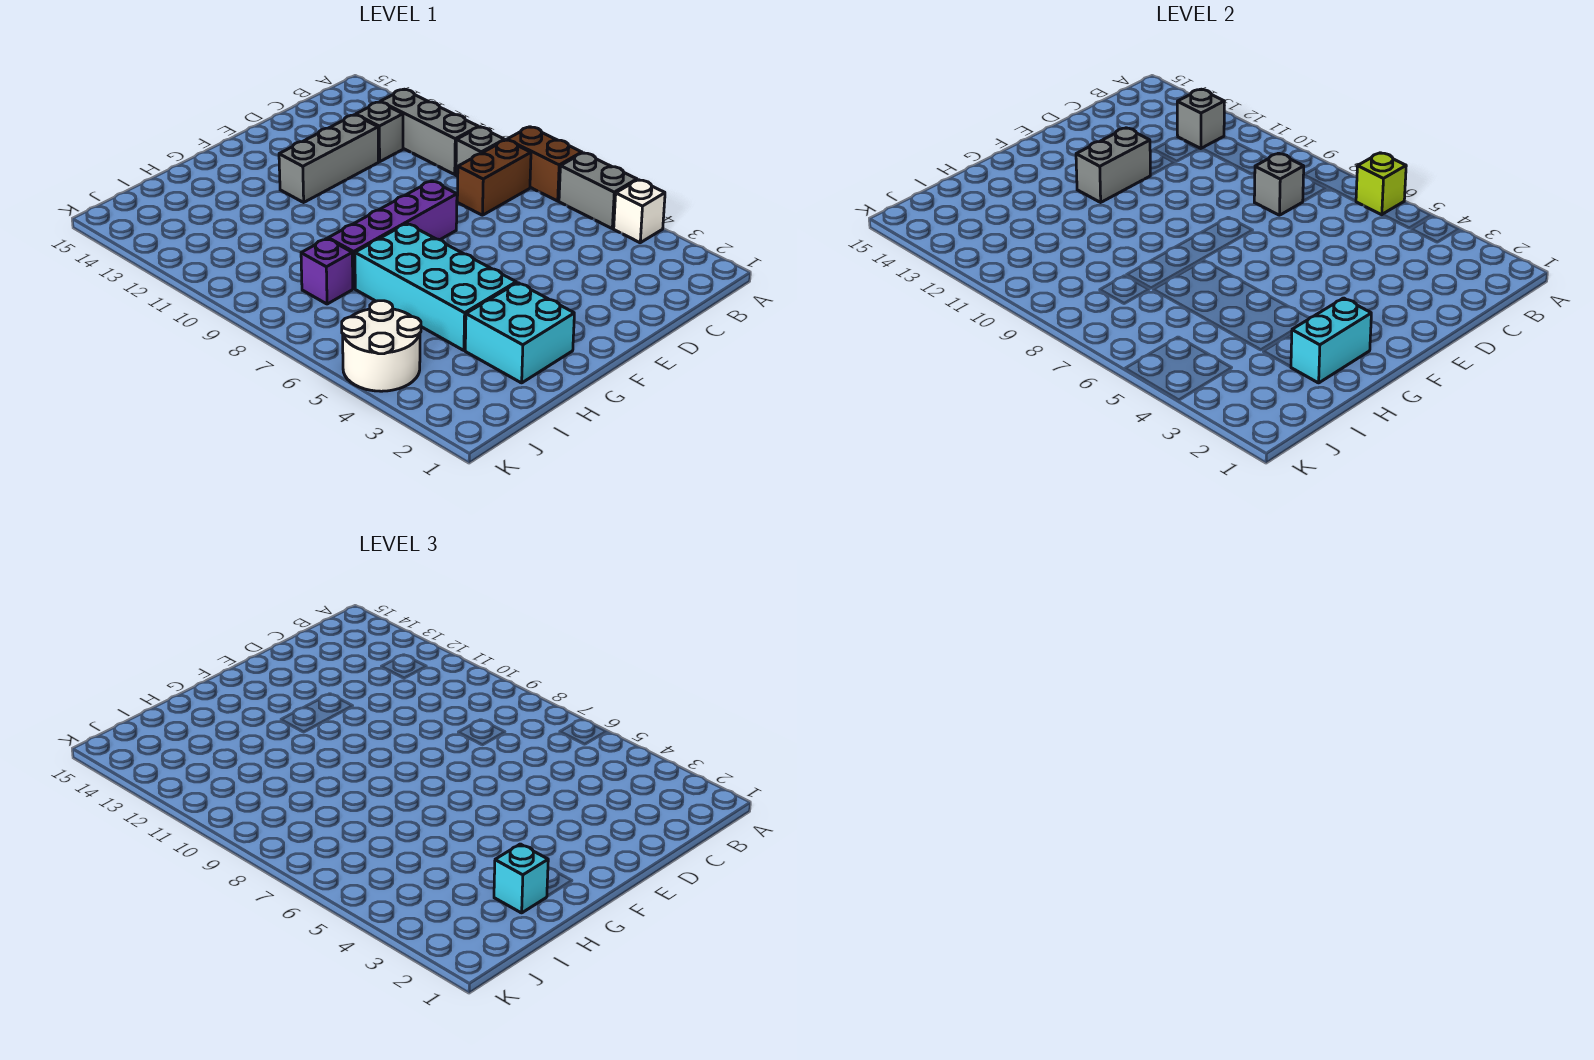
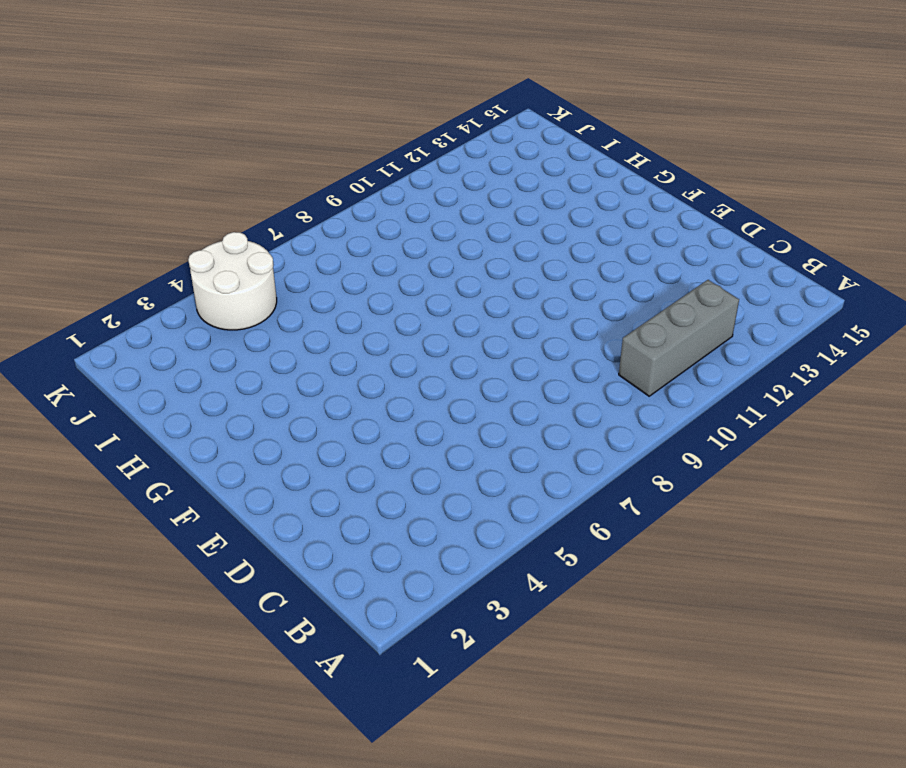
none -> white brick A4 level 1
none -> grey brick A5:A6 level 1
none -> brown brick A7:A8 level 1

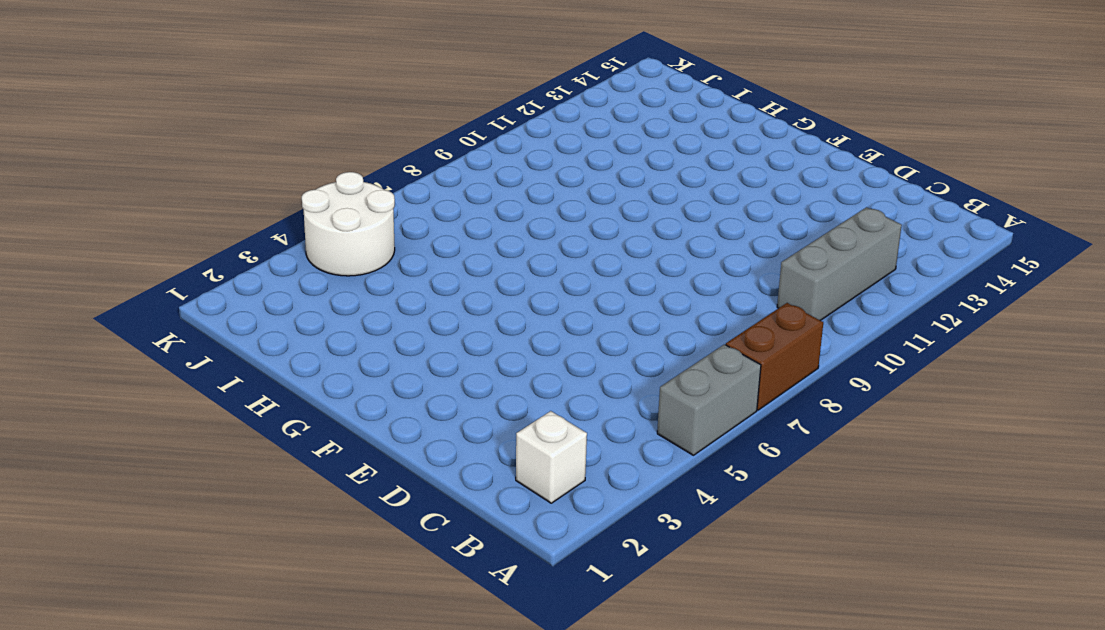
white brick B2 level 1 -> white brick A4 level 1
none -> brown brick B8:C8 level 1
none -> grey brick B9 level 1
none -> grey brick C12 level 1

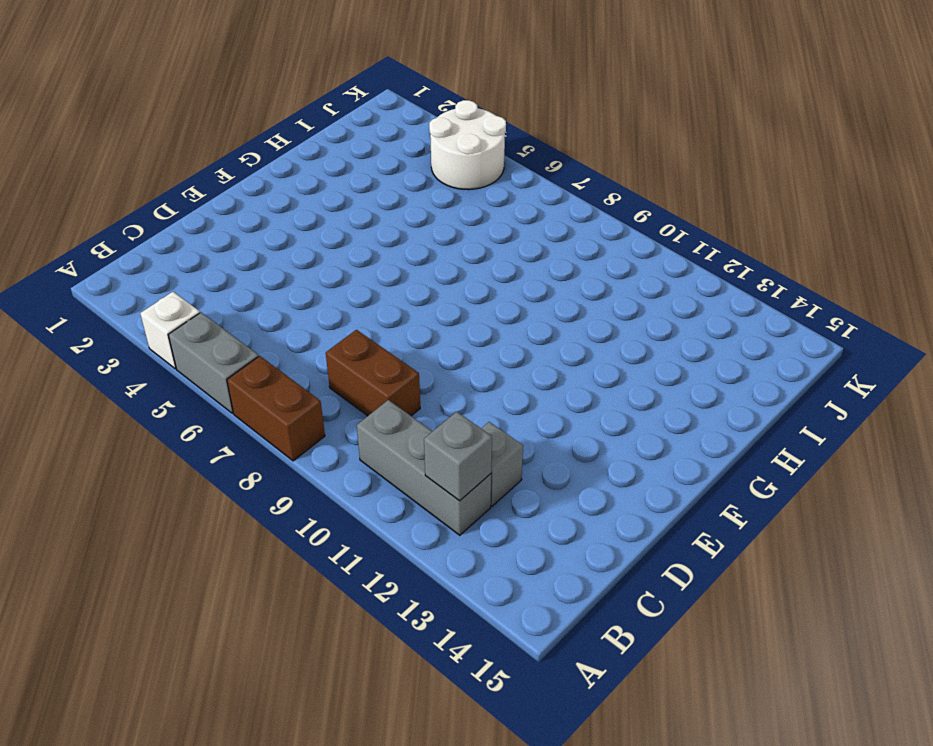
brown brick C8:C9 level 1 -> brown brick B8:C8 level 1
none -> grey brick B9 level 1
none -> grey brick D12:F12 level 1
none -> purple brick E8:H8 level 1

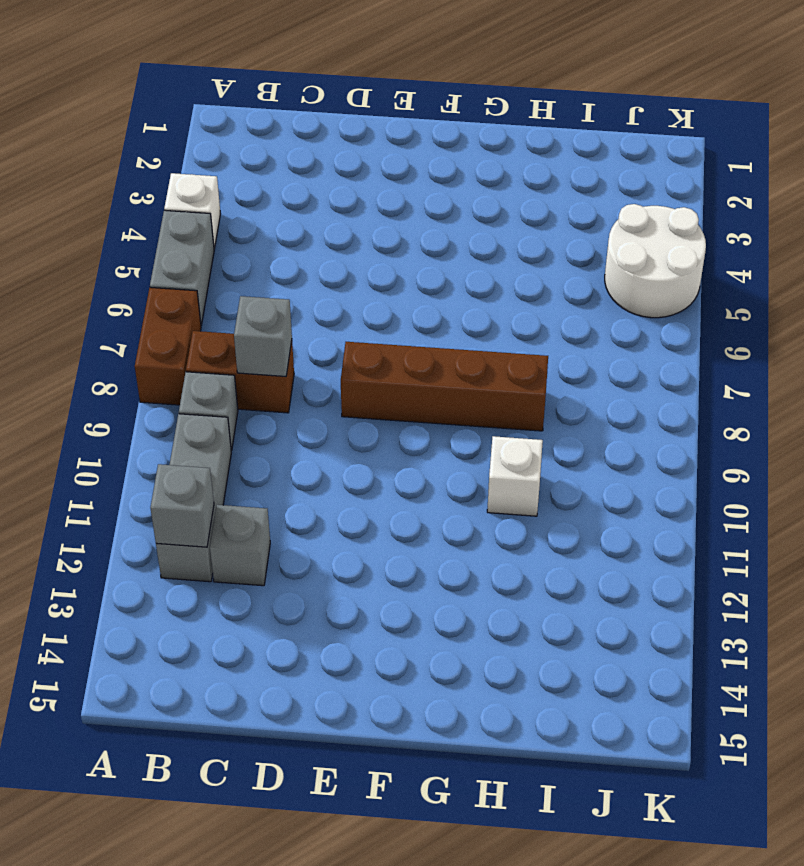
brown brick E8:H8 level 1 -> purple brick E8:H8 level 1
white brick H10 level 1 -> none
none -> grey brick D12:F12 level 1
none -> cyan brick G2:H3 level 1
none -> cyan brick G4:H7 level 1

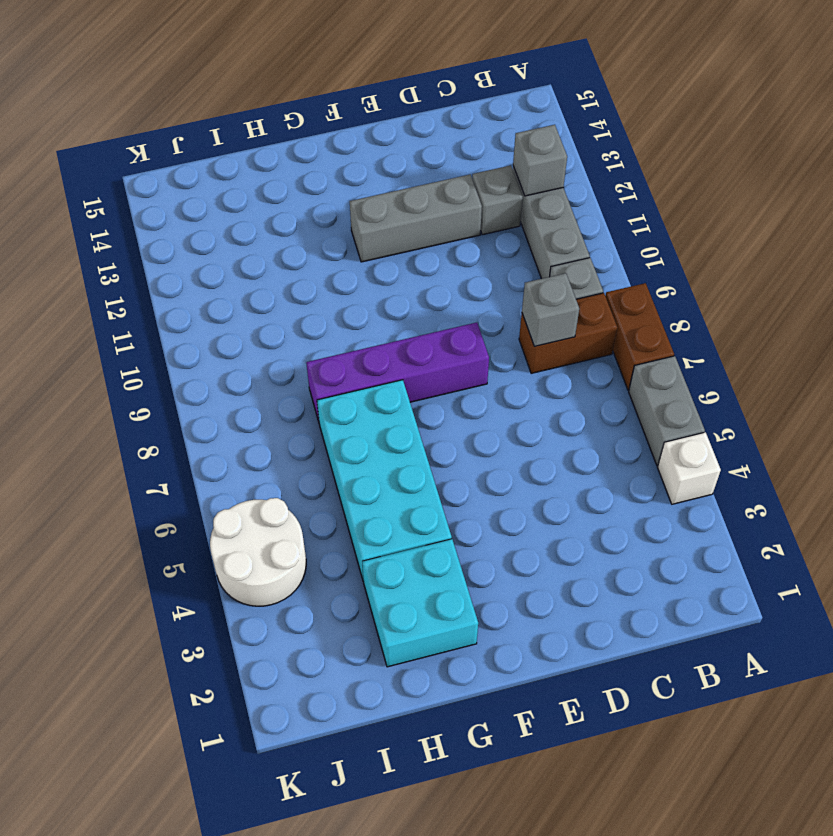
none -> purple brick I8 level 1
none -> lime brick A6 level 2
none -> grey brick E12:F12 level 2

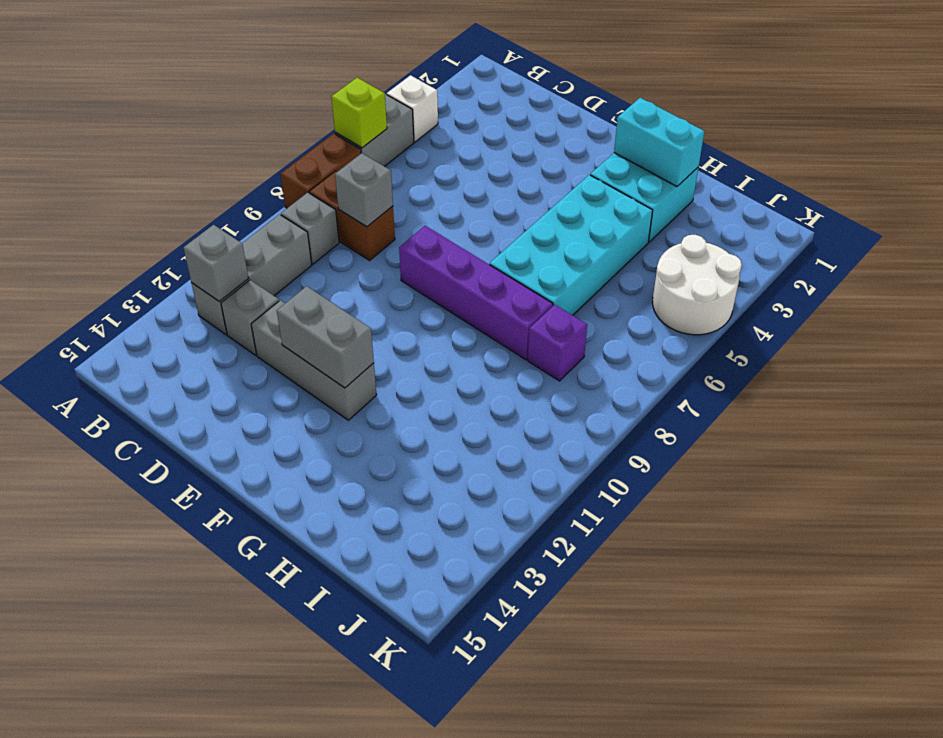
none -> cyan brick H2 level 3

